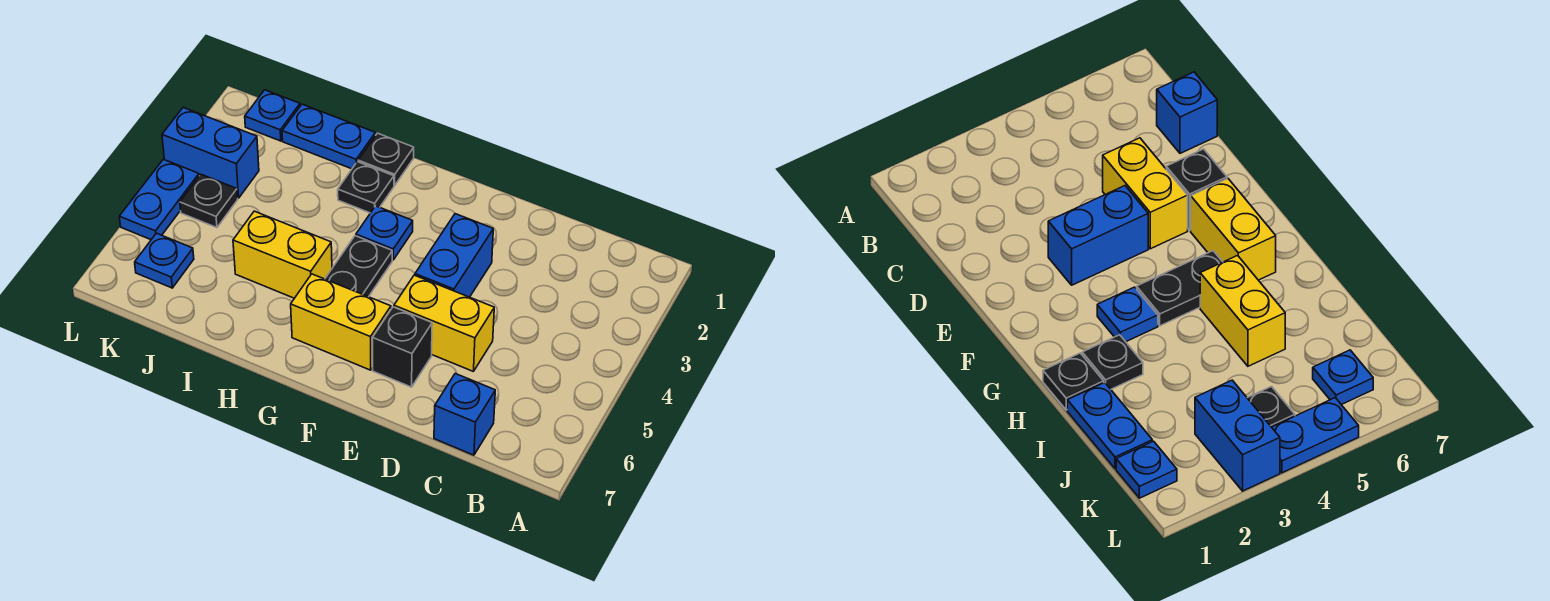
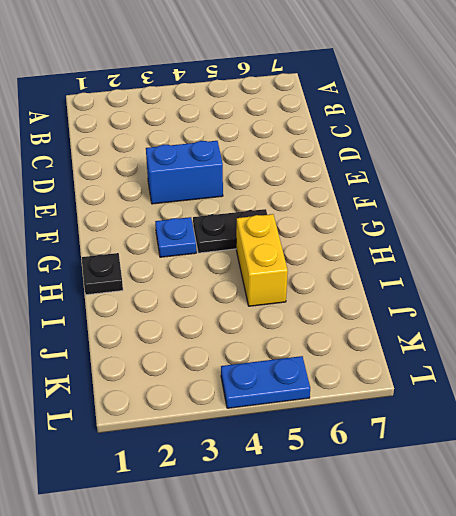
none -> blue brick C7 level 1
none -> yellow brick D5:E5 level 1
none -> black brick E6 level 1

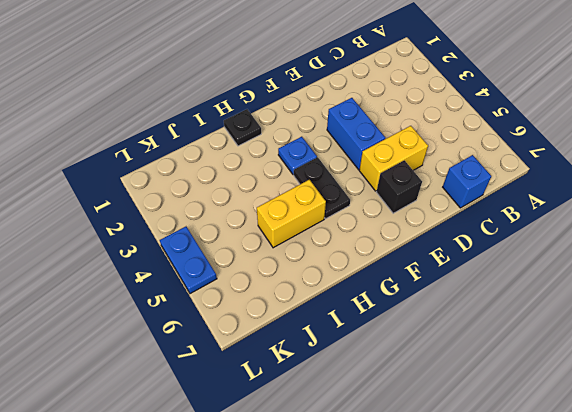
none -> yellow brick F6:G6 level 1
none -> black plate H2 level 1
none -> blue plate I1:J1 level 1

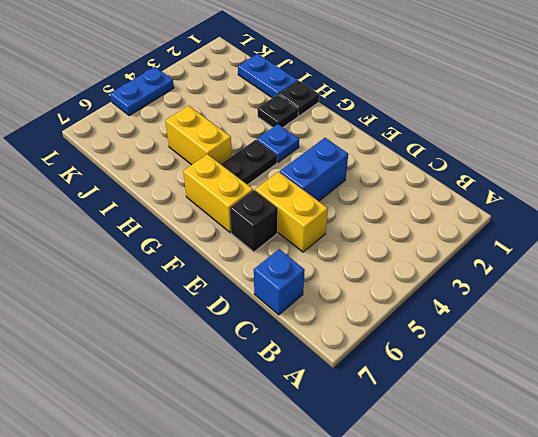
none -> blue plate K1 level 1
none -> blue brick K3:L3 level 1
none -> black plate K4 level 1

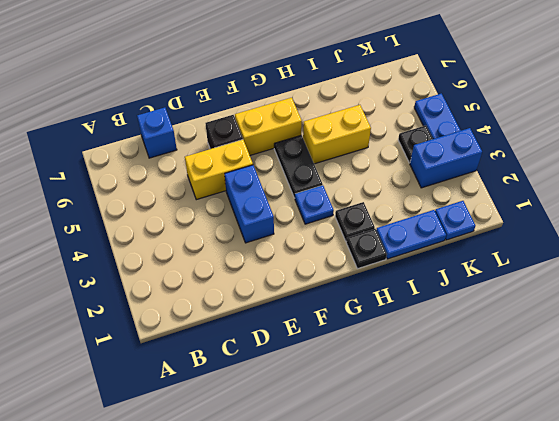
none -> blue plate K6 level 1

